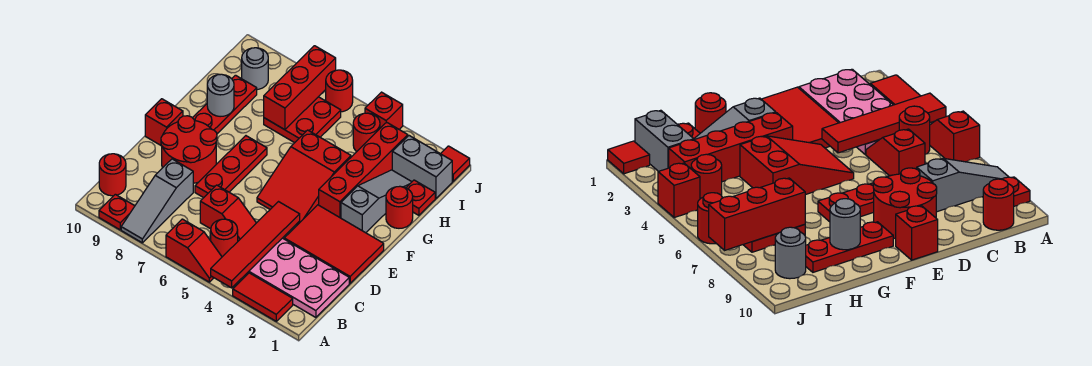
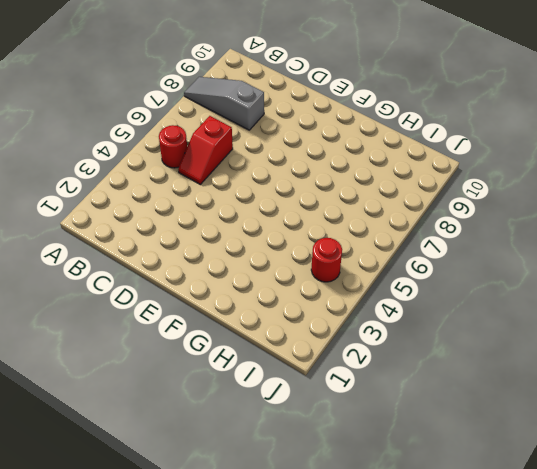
none -> red tile A2:A3 level 1
none -> red slope A5:A6 level 1 top 6
none -> red plate A9 level 1

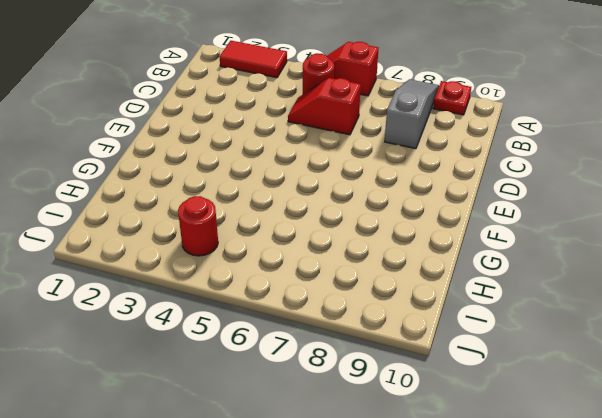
none -> pink plate B1:C4 level 1
none -> red round brick B10 level 1
none -> red tile D1:E3 level 1

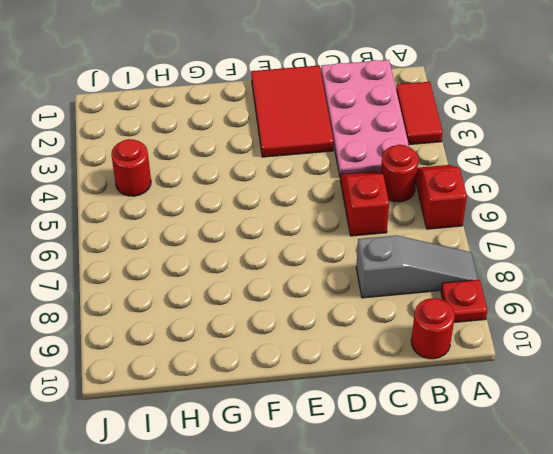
none -> red plate D7:F7 level 1
none -> red round brick D8:E9 level 1
none -> red slope E4:G5 level 1 top G

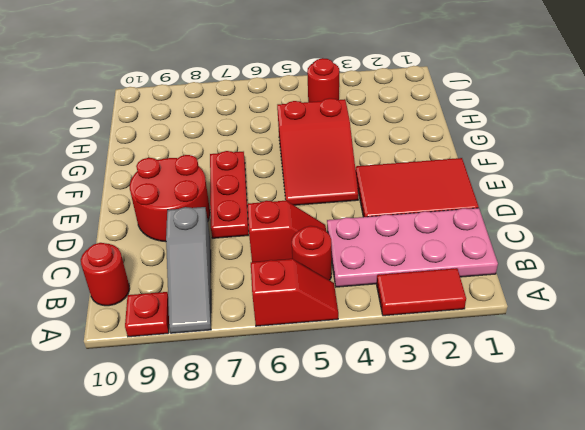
none -> red brick E10 level 1
none -> grey slope F2:H2 level 1 top F
none -> red brick F3:I3 level 1

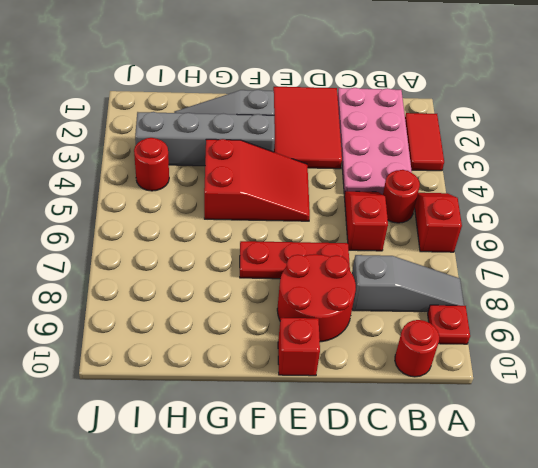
grey brick F3:I3 level 1 -> red brick F3:I3 level 1
none -> red plate F9:H9 level 1
none -> red round brick G1 level 1
none -> red plate H1 level 1

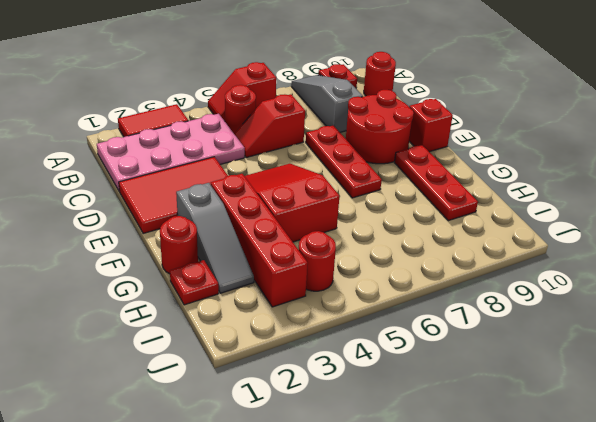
none -> red plate H6:I7 level 1
none -> grey brick I1:I2 level 1
none -> grey round brick I9 level 1

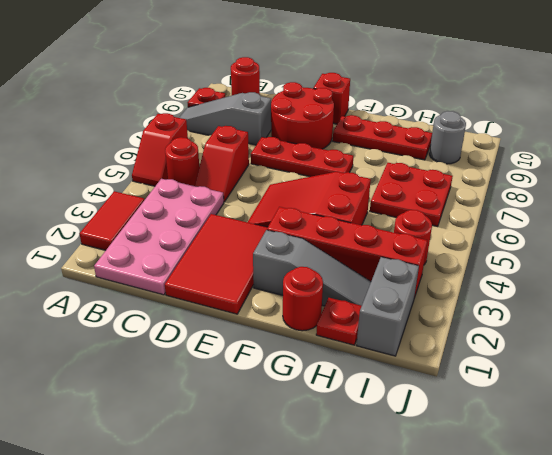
none -> red tile J1 level 1
none -> red brick J4 level 1
none -> red round brick J6 level 1

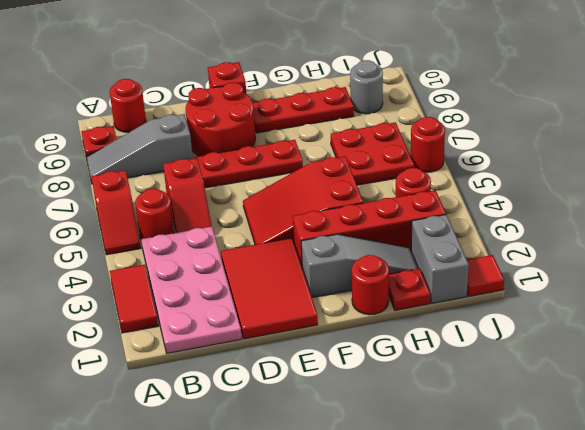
none -> red brick J4 level 1
none -> red tile A4:D4 level 2
none -> grey round brick G9 level 2

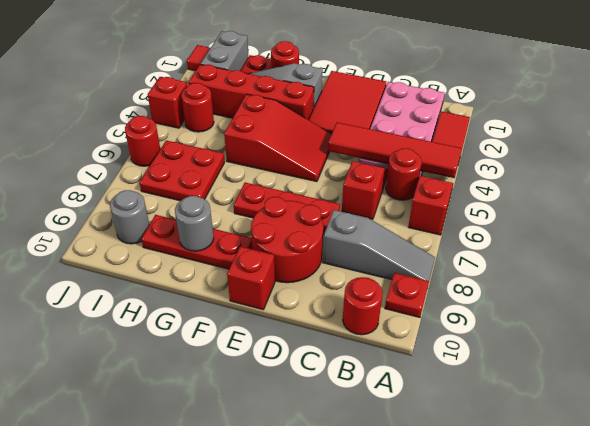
none -> red brick H7:J7 level 2

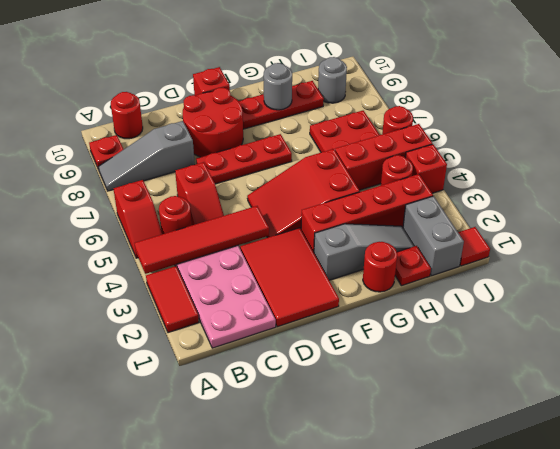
red brick H5:J5 level 1 -> red brick H7:J7 level 2

